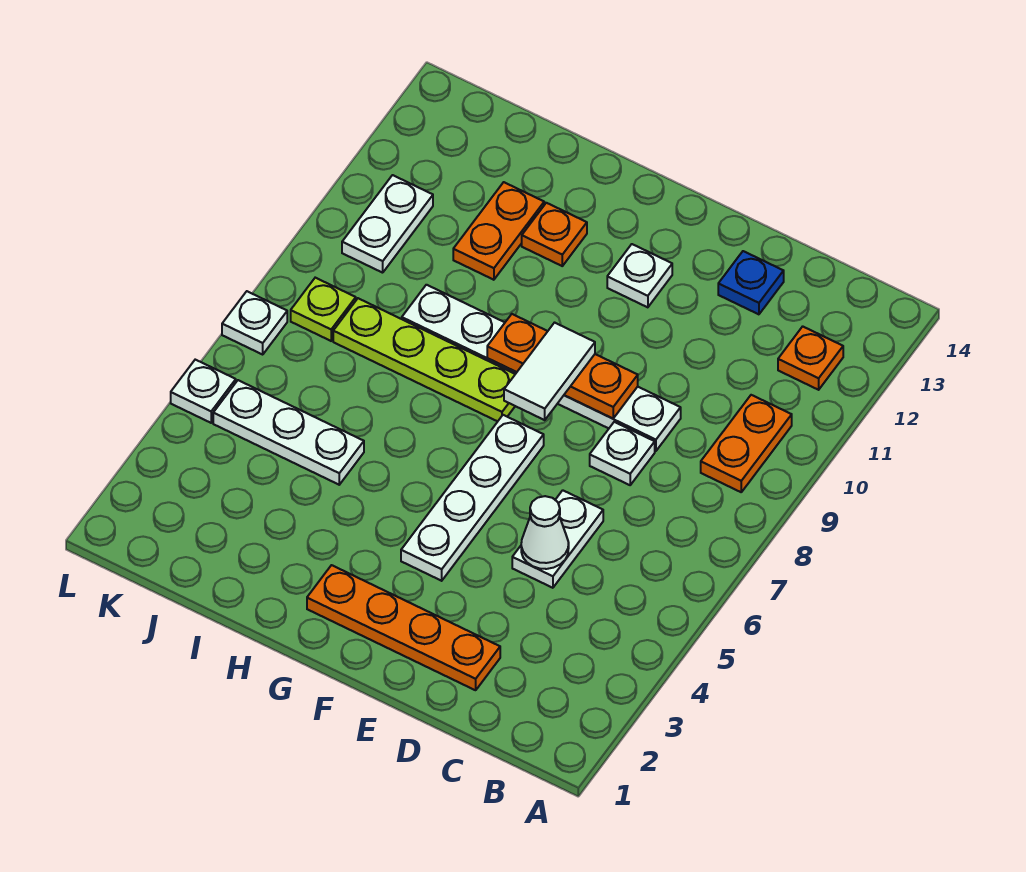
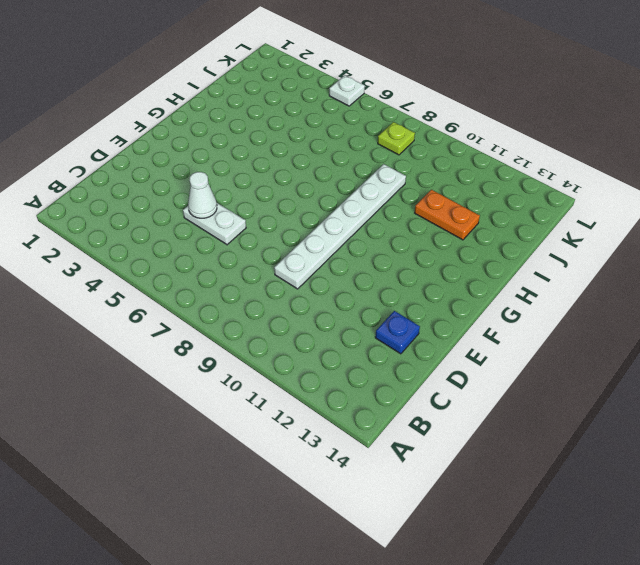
none -> orange plate B9:B10 level 1
none -> orange plate B12 level 1
none -> orange plate D2:G2 level 1

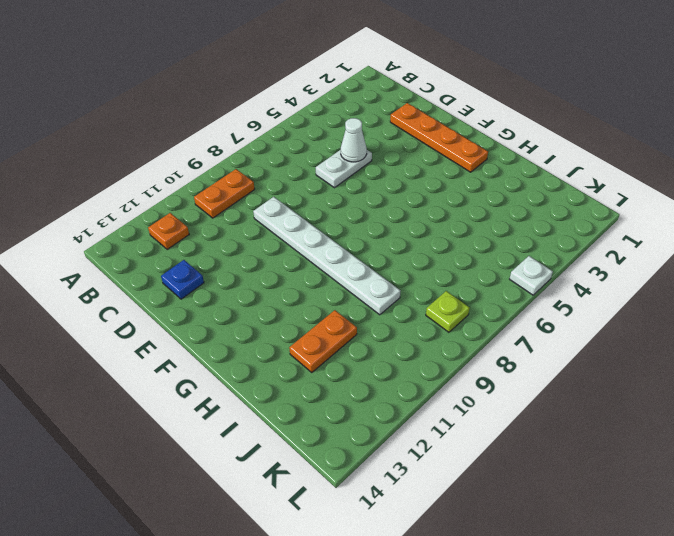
none -> white plate D8 level 1
none -> white plate F4:F7 level 1
none -> white plate F12 level 1

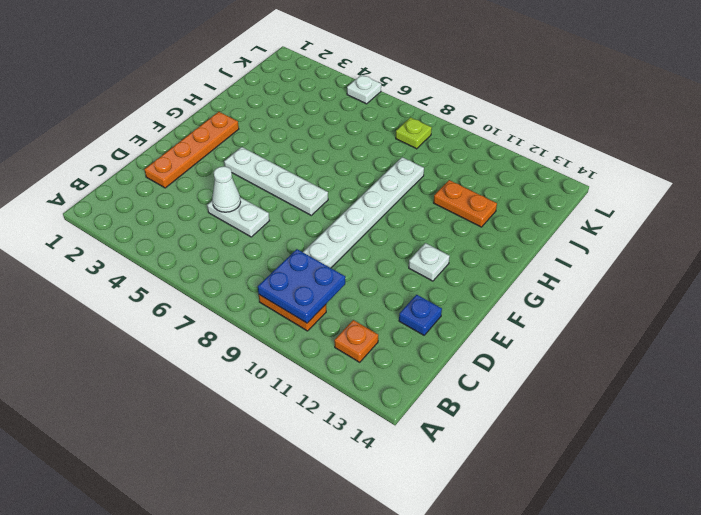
blue plate B9:C10 level 2 -> none
none -> white plate D8 level 1
none -> lime plate G8:J8 level 1
none -> orange plate H12 level 1

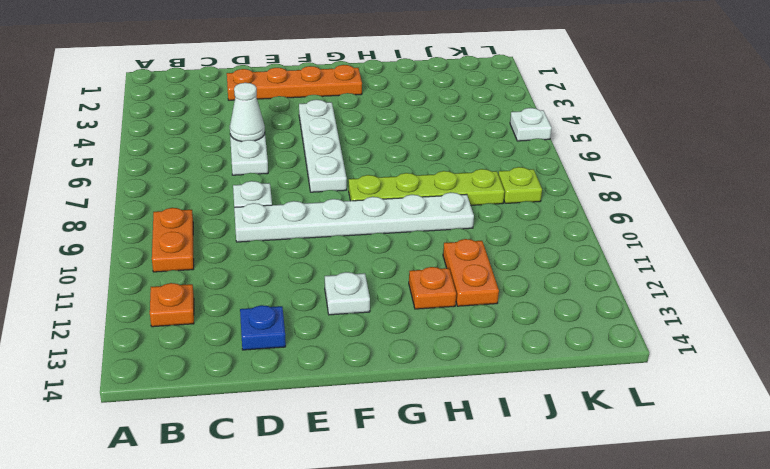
none -> white plate I5:K5 level 1
none -> white plate K10:K11 level 1
none -> white plate L7 level 1

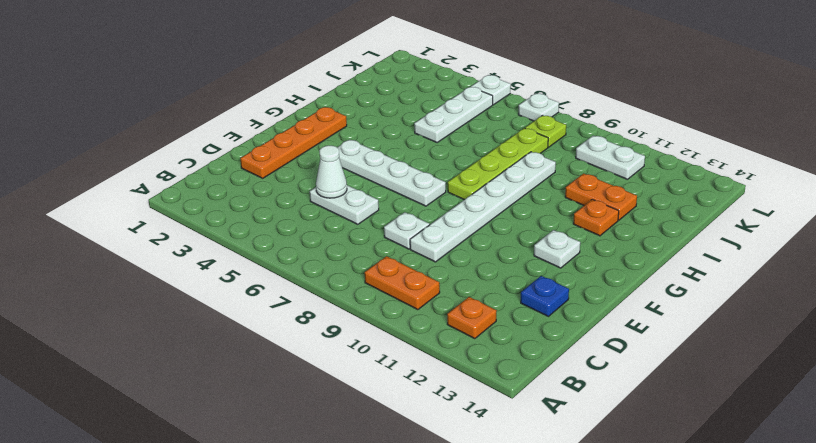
none -> orange plate E9:G9 level 2
none -> white tile F8:F9 level 3

